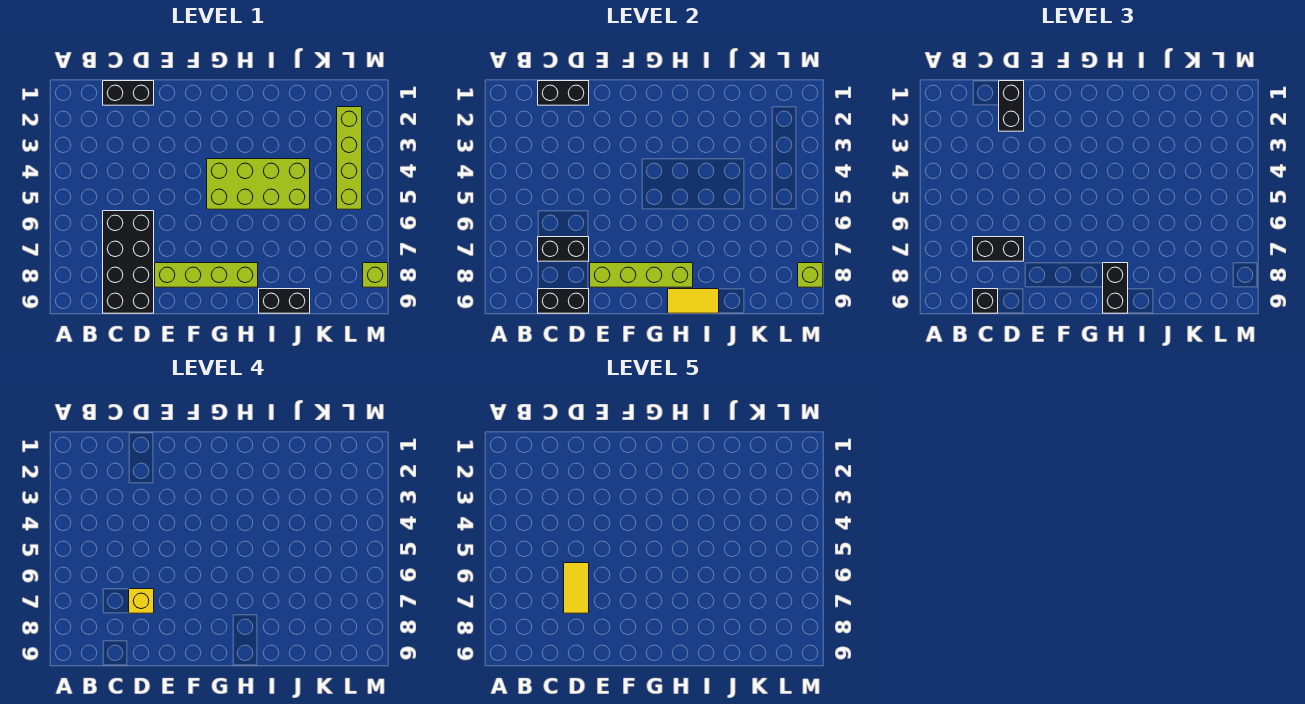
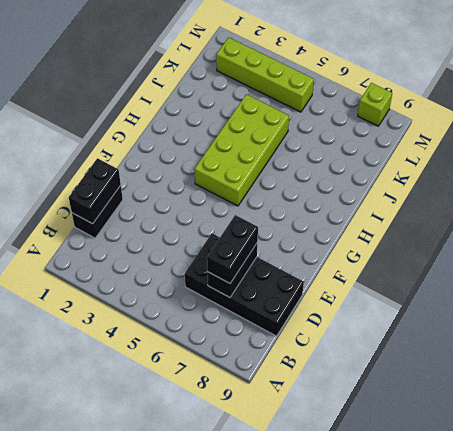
none -> lime brick E8:H8 level 1
none -> black brick I9:J9 level 1
none -> black brick C9:D9 level 2

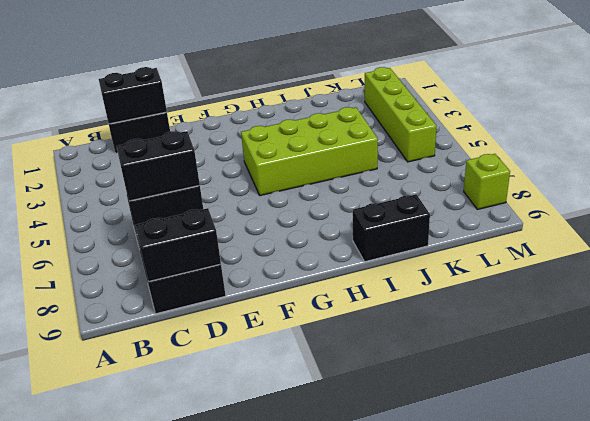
none -> lime brick E8:H8 level 1
none -> lime brick E8:H8 level 2
none -> yellow tile H9:I9 level 2

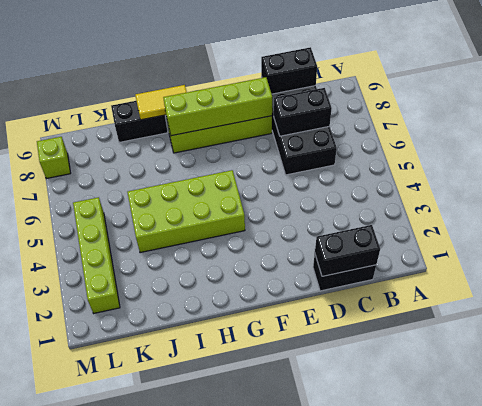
none -> lime brick M8 level 2
none -> black brick C7:D7 level 3
none -> black brick C9 level 3

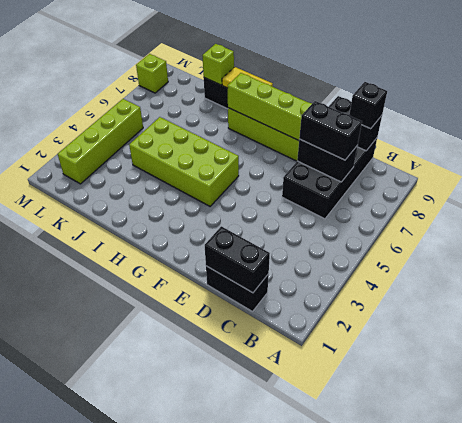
lime brick J9 level 2 -> lime brick M8 level 2
none -> black brick D1:D2 level 3
none -> black brick H8:H9 level 3
none -> yellow brick D7 level 4

